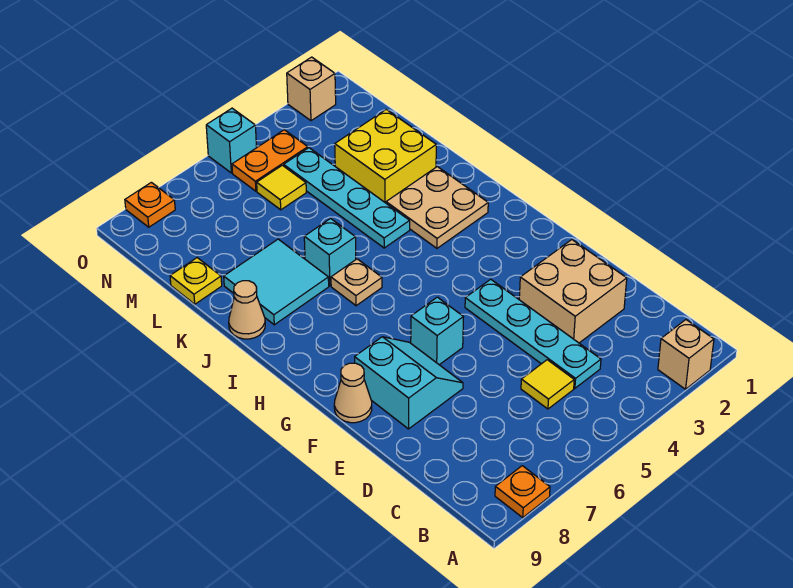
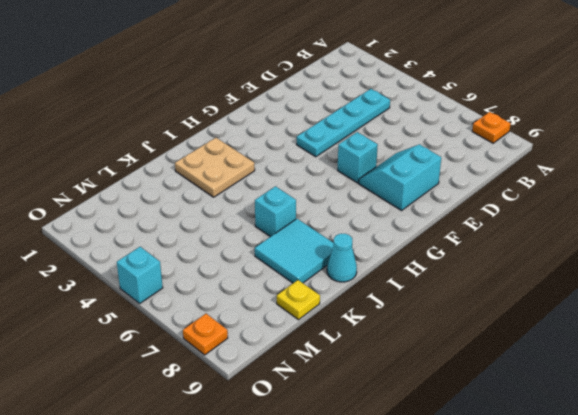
cyan cone J9 level 1 -> tan cone J9 level 1
none -> tan brick A2 level 1
none -> yellow tile C5 level 1
none -> tan brick D2:E3 level 1

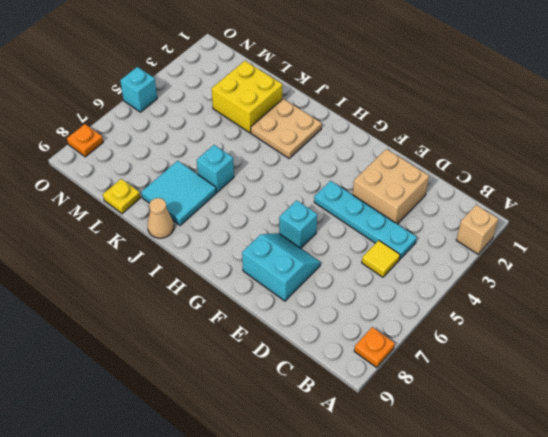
none -> tan cone F9 level 1
none -> tan plate I6 level 1
none -> cyan plate J4:M4 level 1

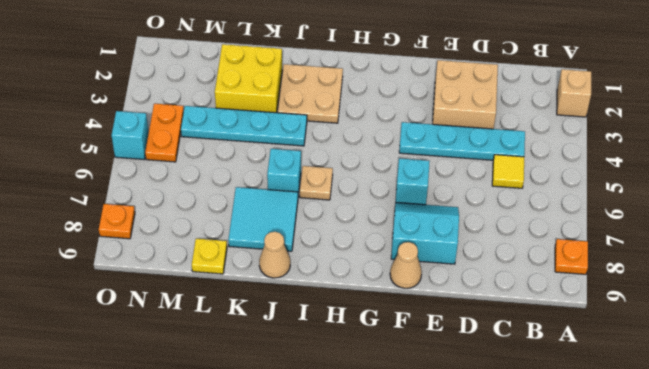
none -> yellow tile M5 level 1
none -> tan brick O2 level 1

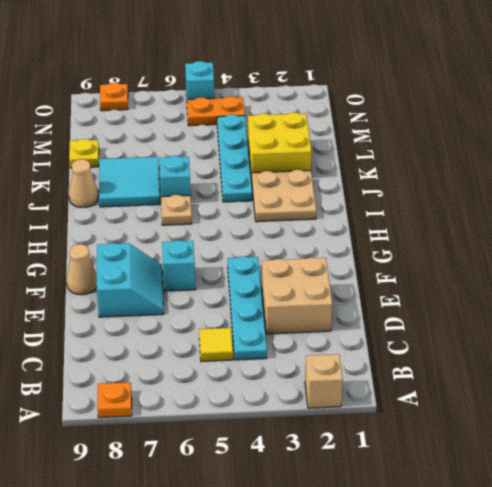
none -> yellow tile M5 level 1
none -> tan brick O2 level 1

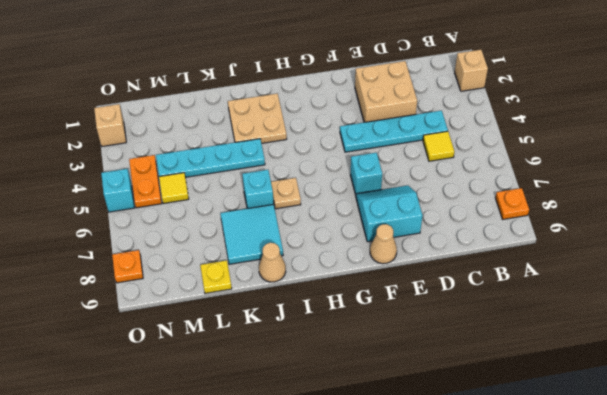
none -> yellow brick K2:L3 level 1

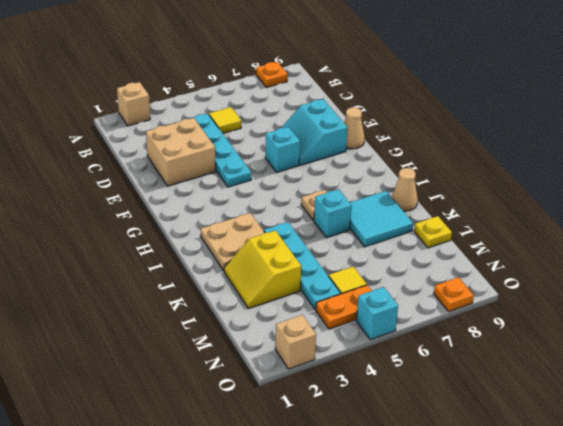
yellow slope K2:L3 level 1 top 3 -> yellow brick K2:L3 level 1

